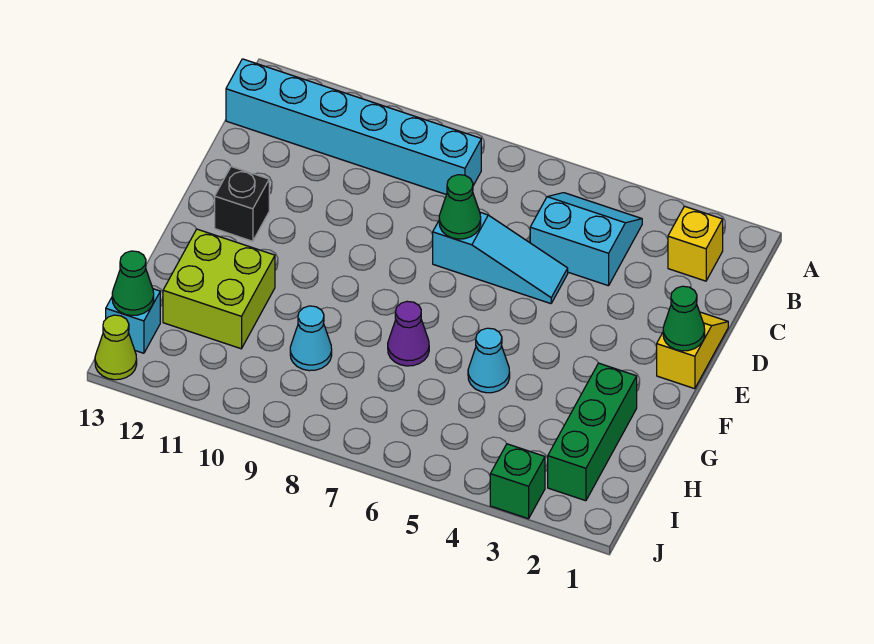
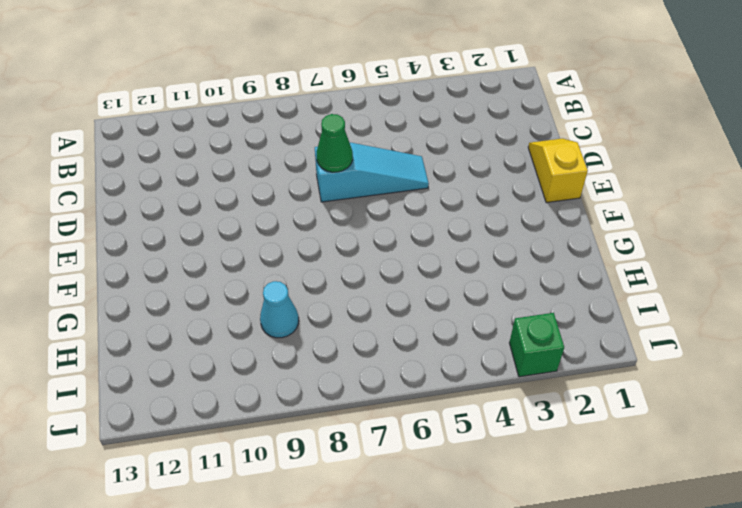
none -> yellow brick B2 level 1
none -> cyan slope B4:C5 level 1 top C
none -> cyan brick B8:B13 level 1

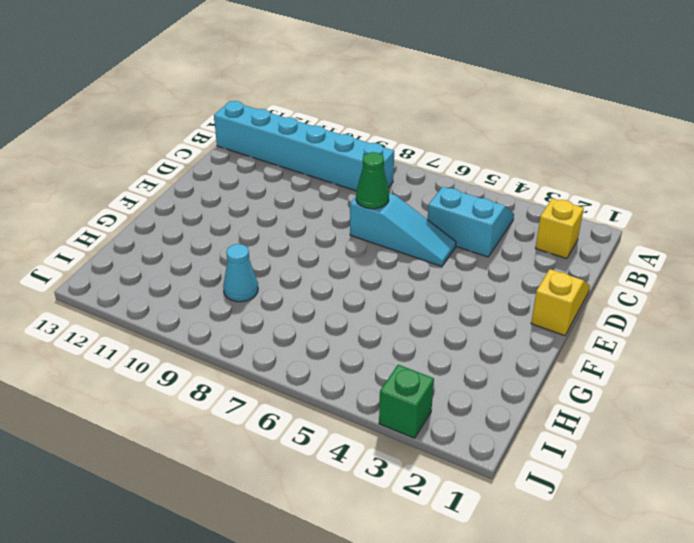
none -> black brick E12 level 1
none -> green brick G2:I2 level 1
none -> cyan cone G5 level 1

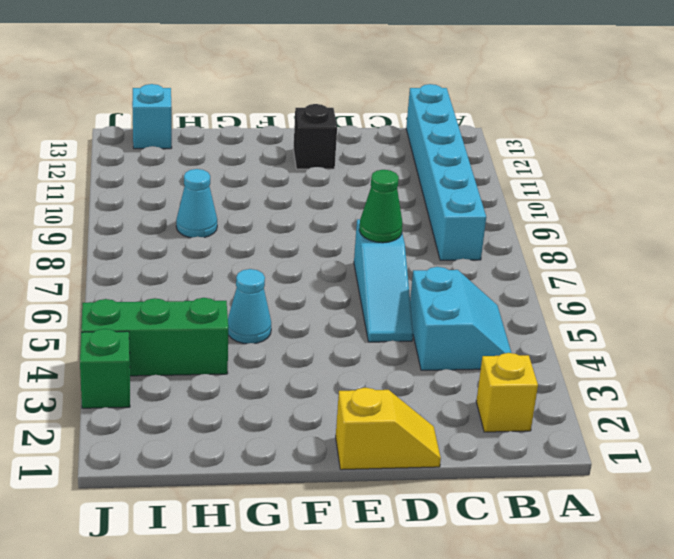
green brick H4:J4 level 1 -> green brick G2:I2 level 1
none -> purple cone G7 level 1
none -> lime brick G11:H12 level 1
none -> lime cone J13 level 1

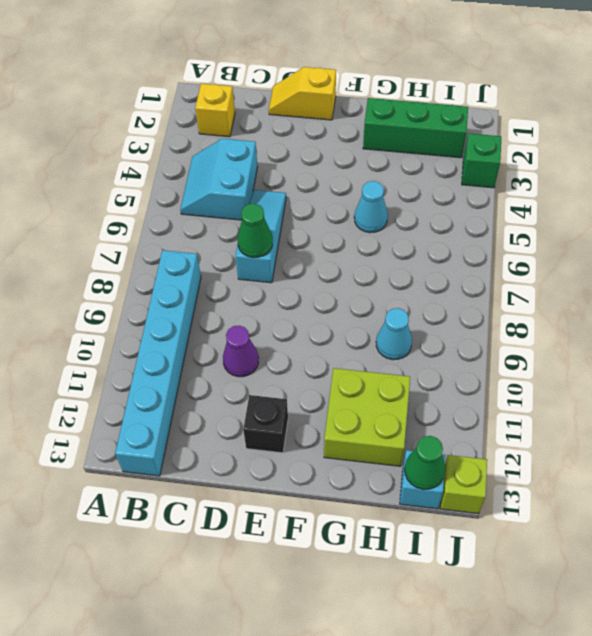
purple cone D10 level 1 -> purple cone G7 level 1
lime brick J13 level 1 -> lime cone J13 level 1
none -> green cone E1 level 2

